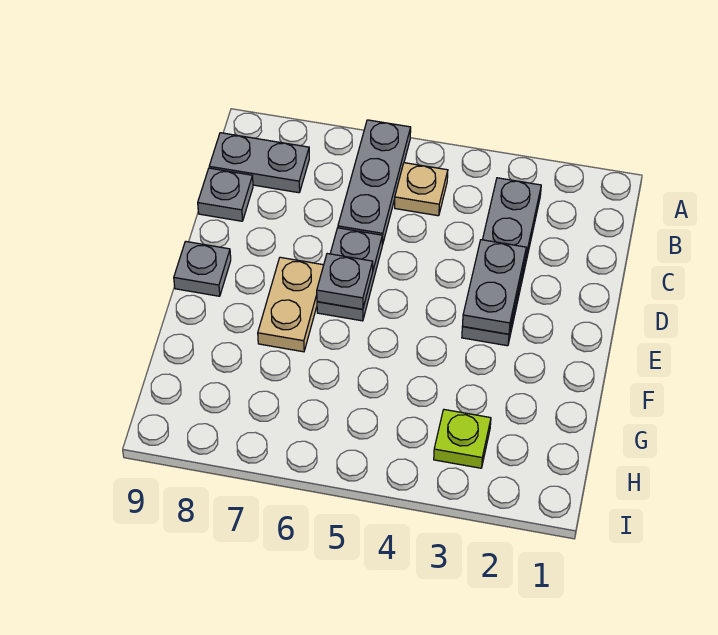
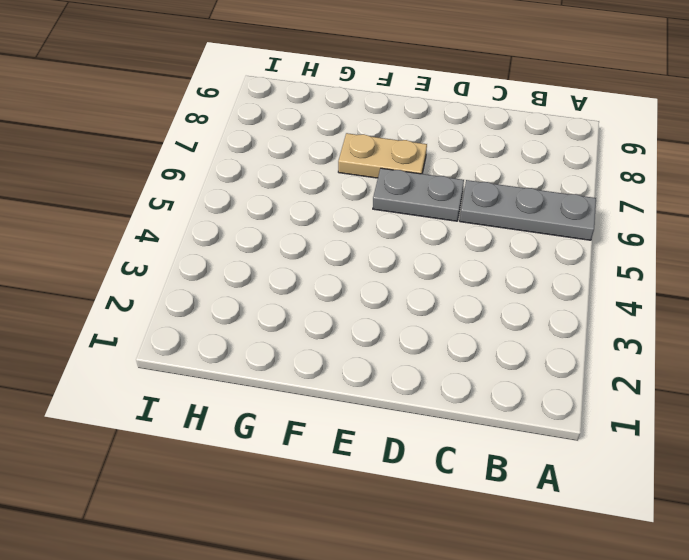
none -> grey plate B3:E3 level 1
none -> tan plate B5 level 1

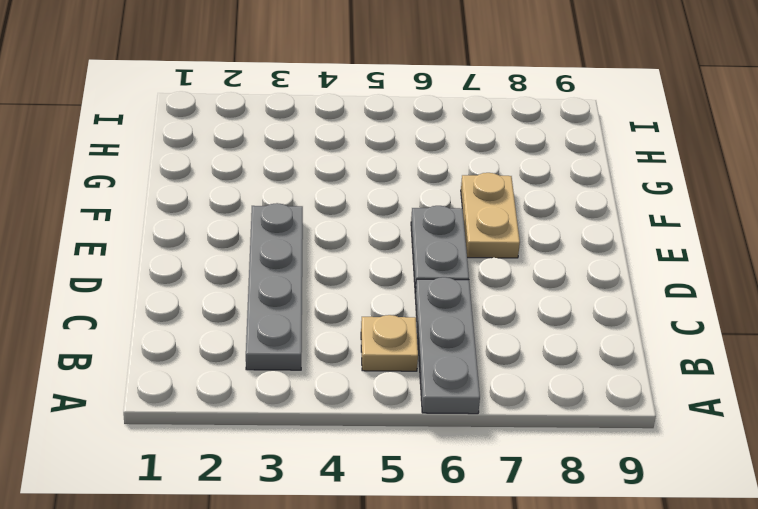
none -> grey plate B8:B9 level 1
none -> grey plate C9 level 1

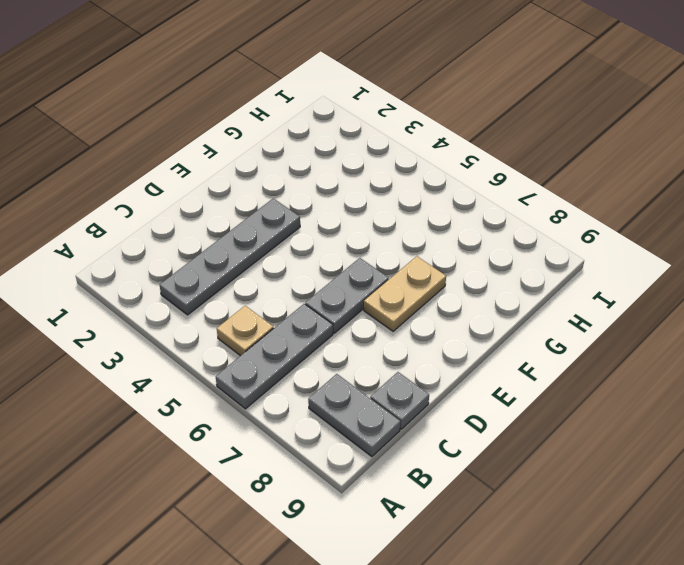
none -> grey plate E9 level 1
none -> lime plate H3 level 1

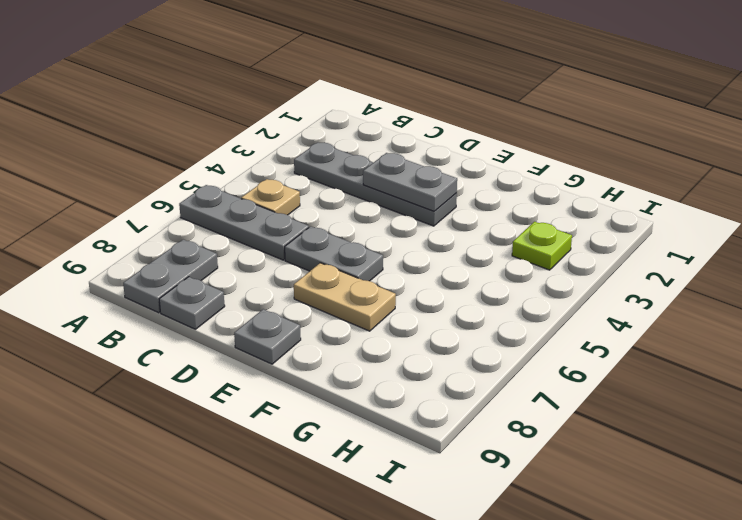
none -> grey plate E6 level 2

